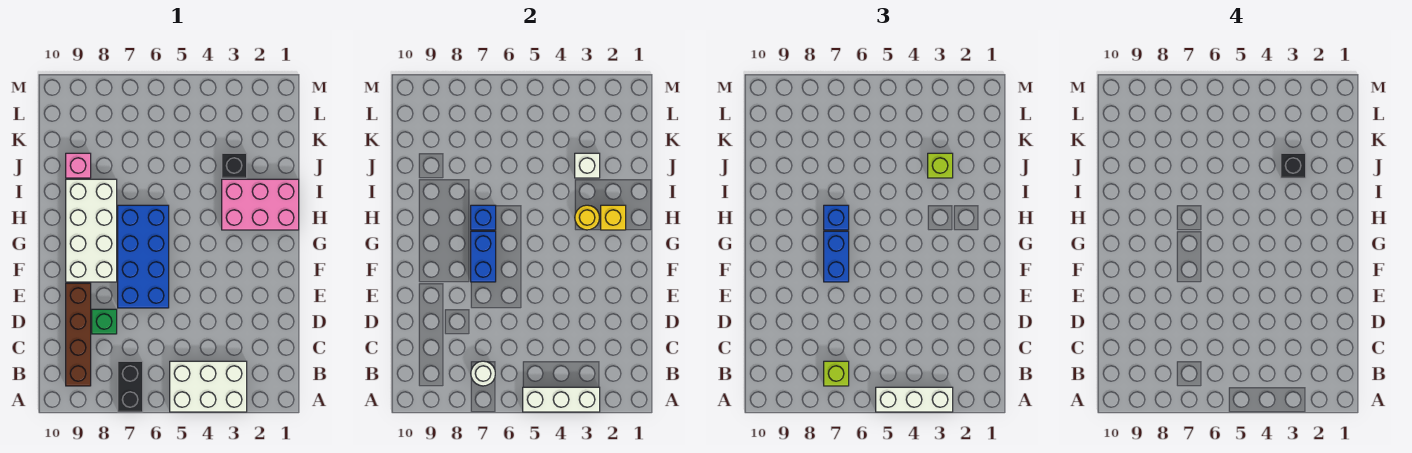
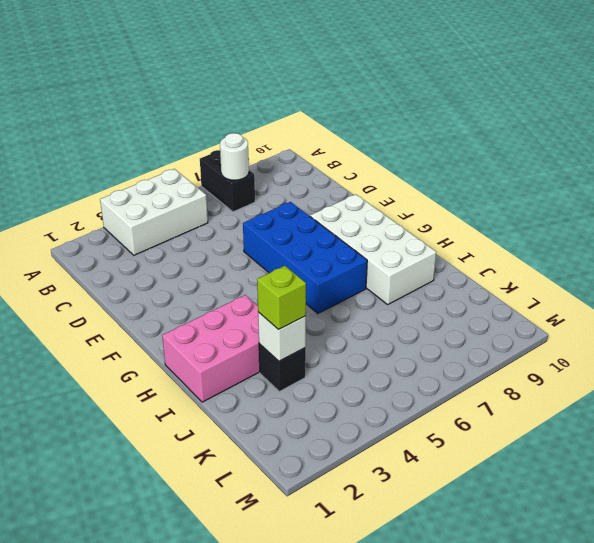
none -> brown brick B9:E9 level 1
none -> green brick D8 level 1
none -> pink brick J9 level 1

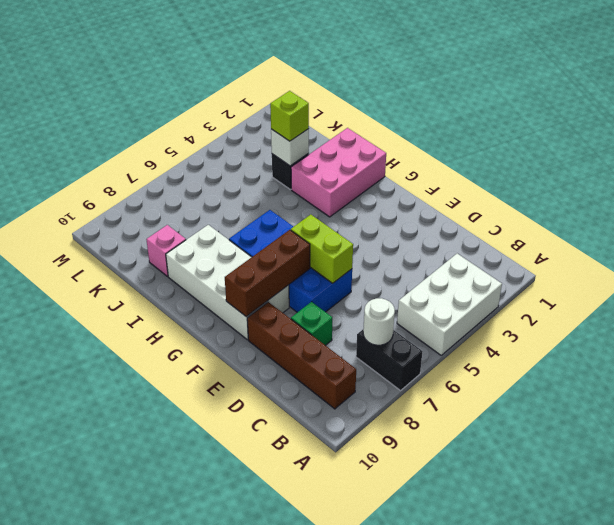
lime brick E6:F6 level 2 -> none
brown brick F7:F9 level 2 -> blue brick F7:G7 level 2
none -> white brick A3:A5 level 2
none -> yellow brick H2 level 2
none -> yellow round brick H3 level 2

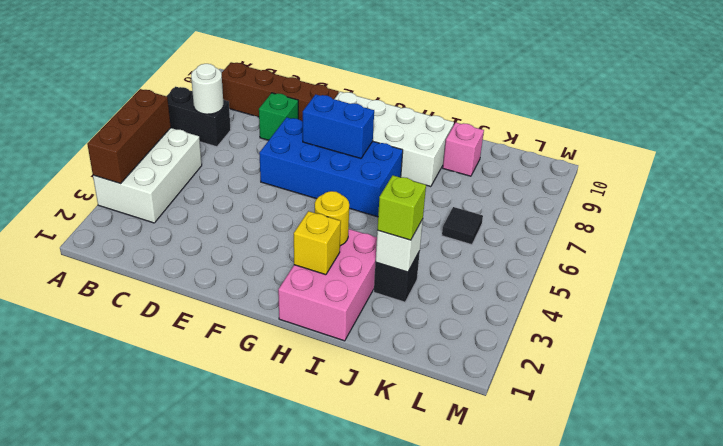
brown brick A3:A5 level 2 -> white brick A3:A5 level 2
black tile K6 level 1 -> none
none -> blue brick H7 level 2
none -> white brick A3:A5 level 3
none -> lime brick B7 level 3

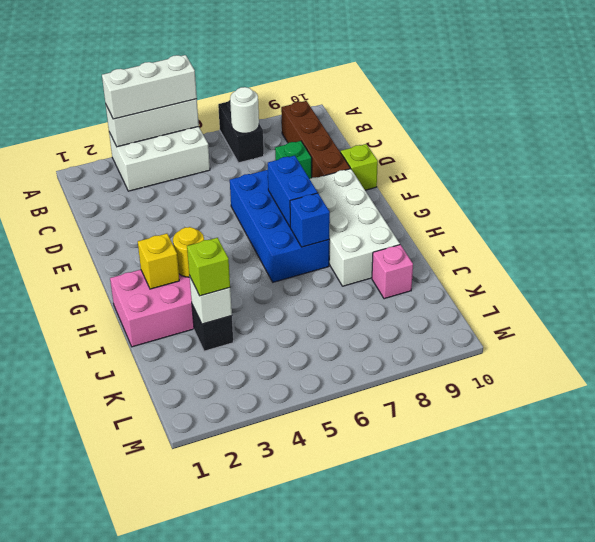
lime brick E10 level 1 -> lime brick B7 level 3
none -> blue brick F7:G7 level 3
none -> blue brick H7 level 3
none -> black brick J3 level 4

